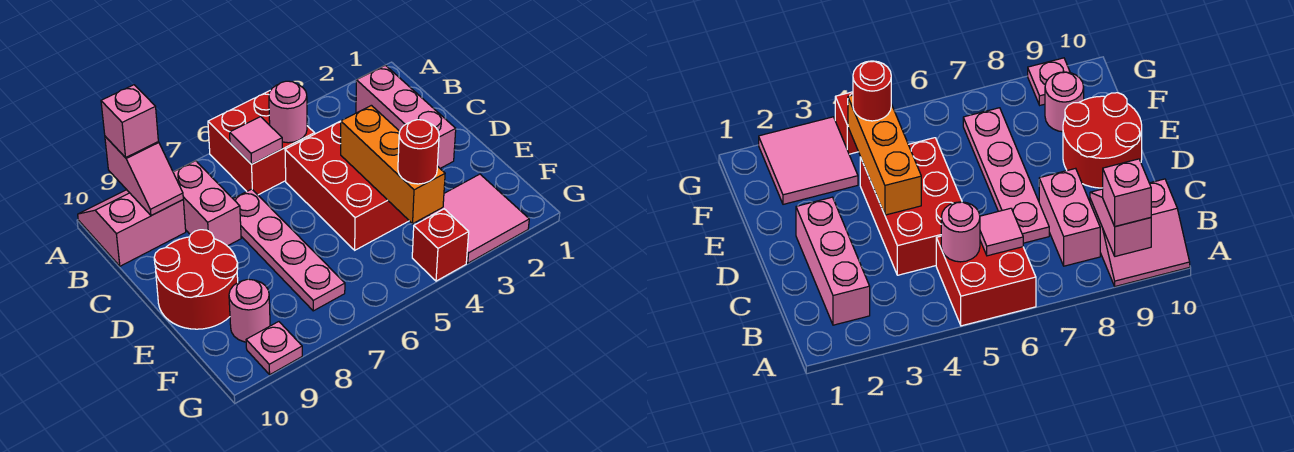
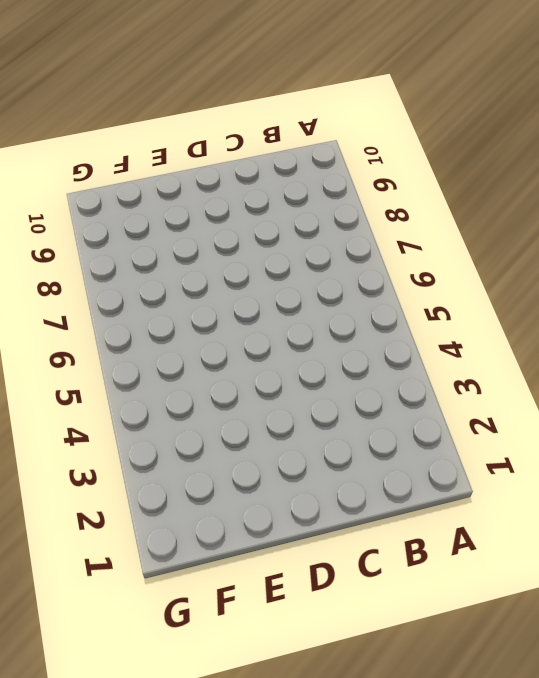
none -> red brick A5:B6 level 1
none -> pink slope A9:B10 level 1 top B
none -> pink brick B2:D2 level 1

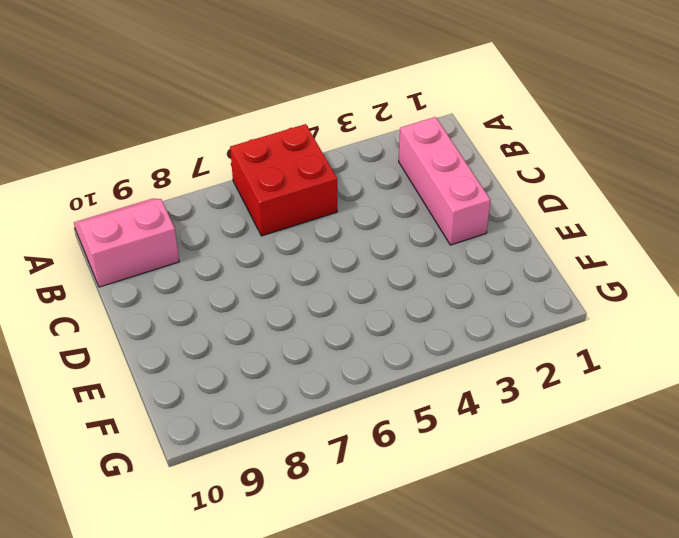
none -> pink brick B8:C8 level 1
none -> red brick C4:E5 level 1
none -> pink plate C7:F7 level 1

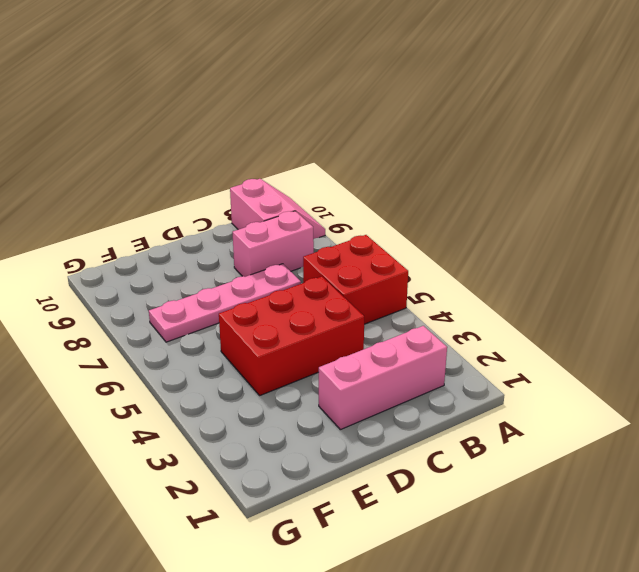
none -> red round brick D9:E10 level 1
none -> pink tile F2:G3 level 1
none -> pink round brick F9 level 1

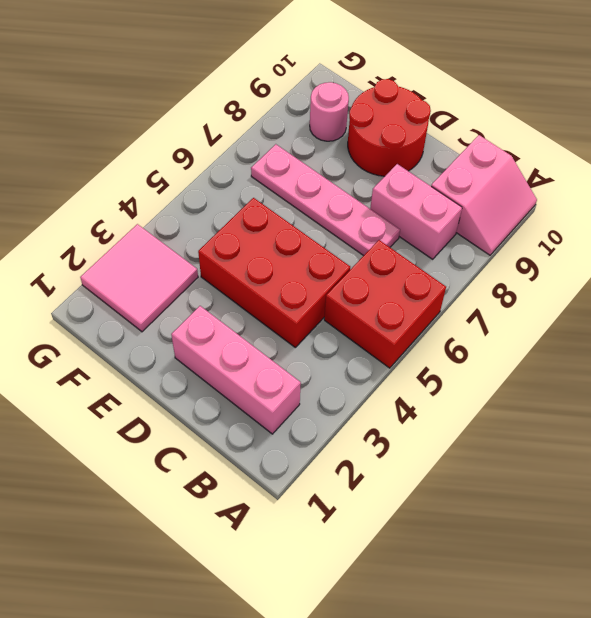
none -> red brick G4 level 1
none -> pink plate G9 level 1
none -> pink slope A9:B9 level 2 top A

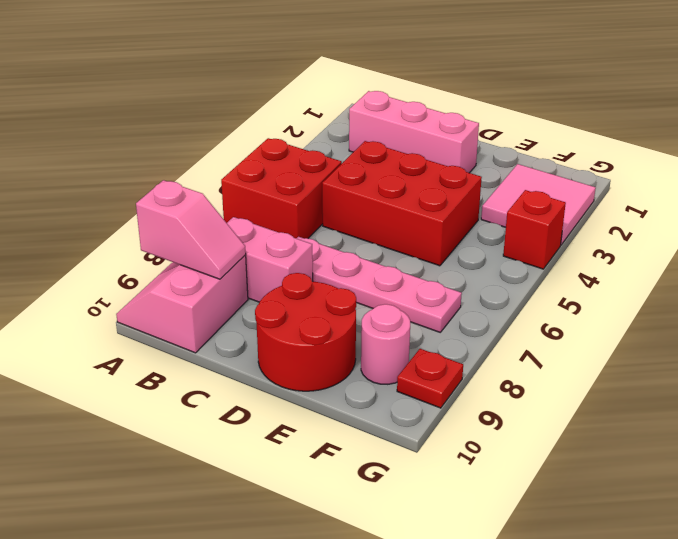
red plate G9 level 1 -> pink plate G9 level 1
none -> pink round brick B5 level 2
none -> pink tile B6 level 2
none -> orange brick D4:F4 level 2

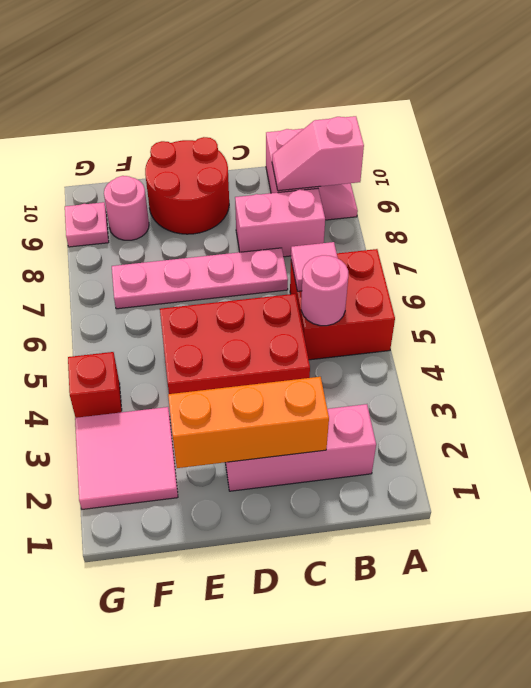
orange brick C2:E2 level 2 -> orange brick D4:F4 level 2
none -> pink brick A9 level 3
none -> red round brick F4 level 3

